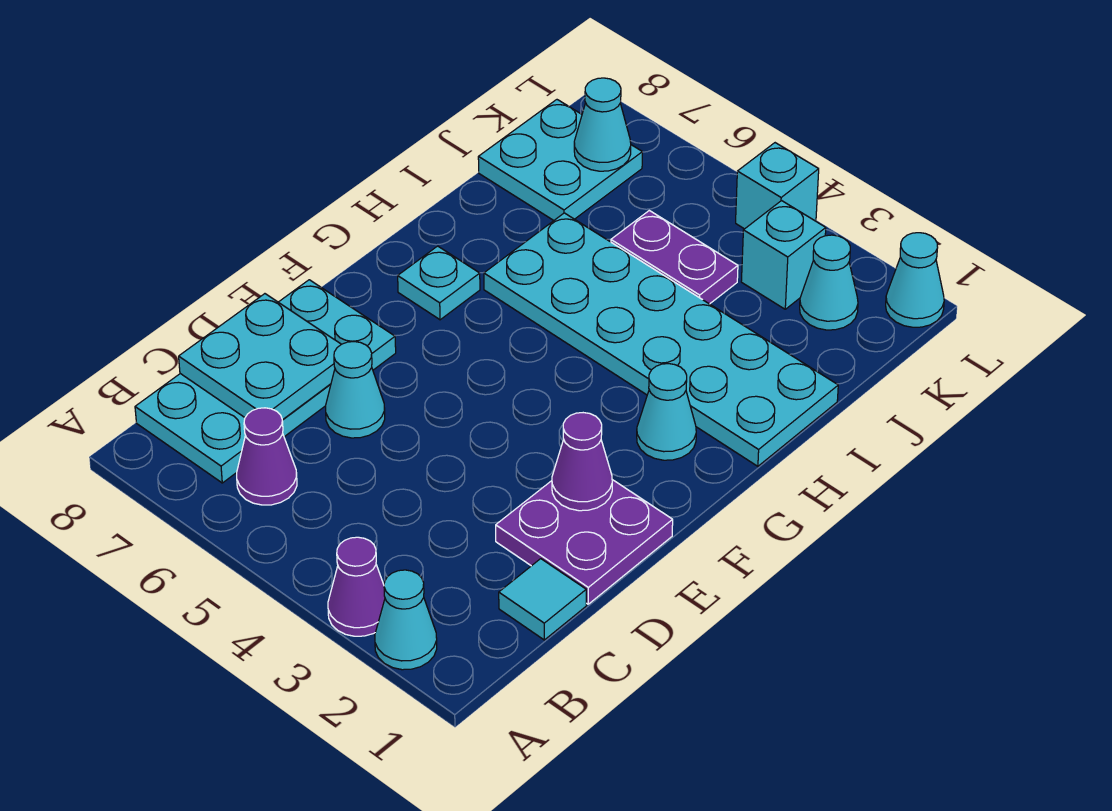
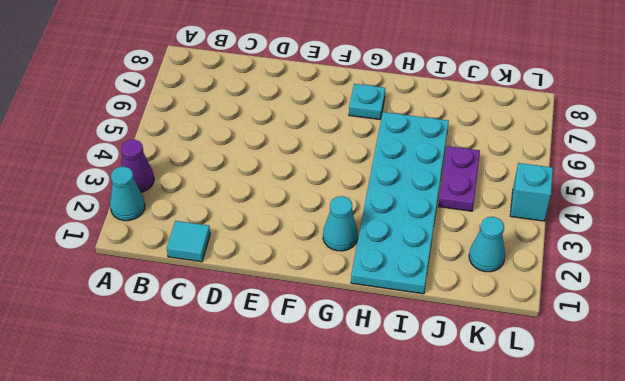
none -> purple cone B6 level 1
none -> cyan plate B7:E8 level 1
none -> purple plate D1:E2 level 1

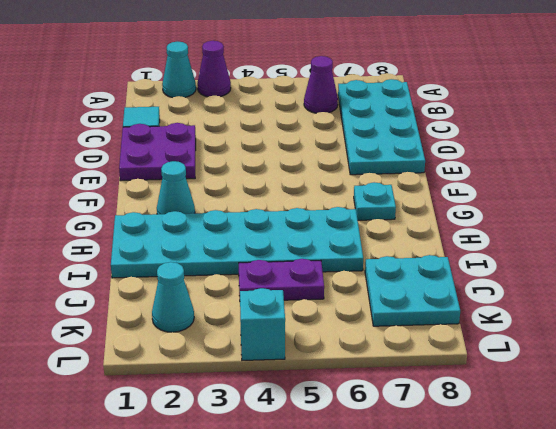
none -> cyan cone D6 level 1
none -> cyan brick K3 level 1
none -> cyan cone L1 level 1

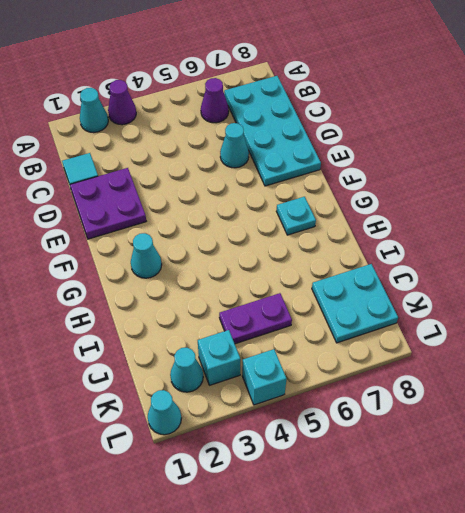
none -> cyan plate H1:I6 level 1
none -> cyan plate C7:D8 level 2
none -> purple cone E2 level 2

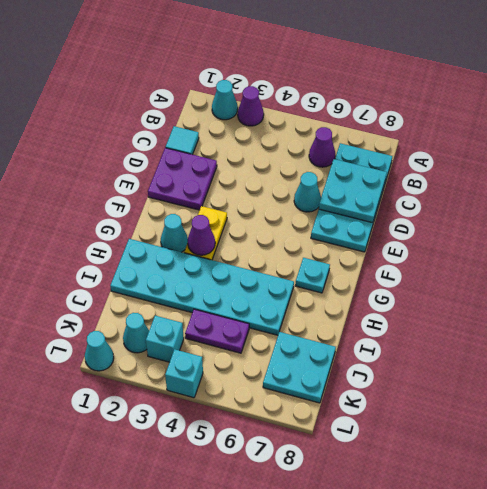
yellow plate F3:G3 level 1 -> none
purple cone G3 level 2 -> purple cone E2 level 2
none -> cyan cone K7 level 2

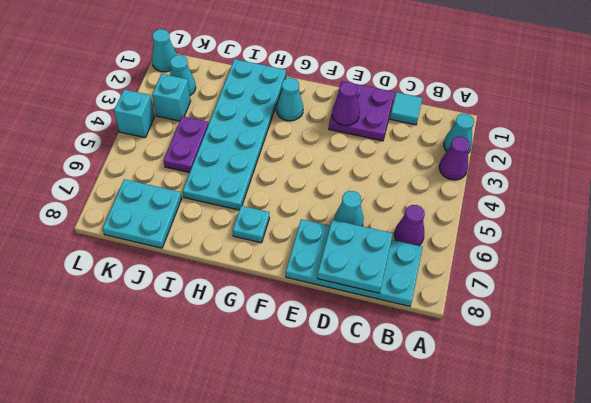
none -> cyan cone K7 level 2

